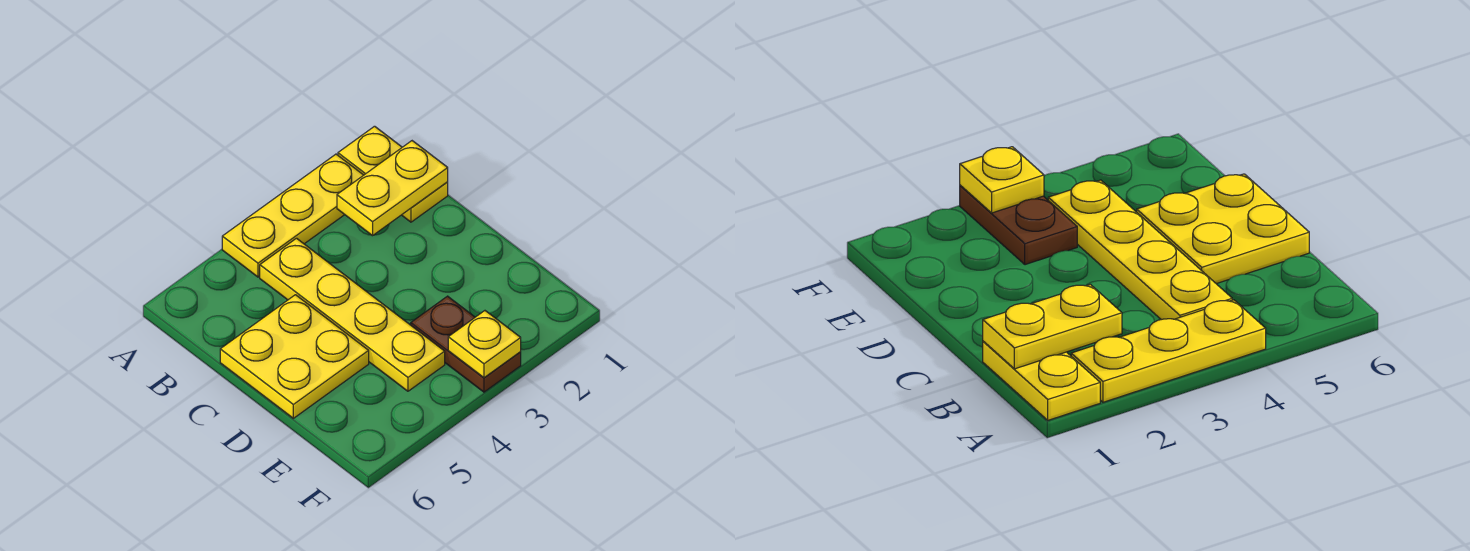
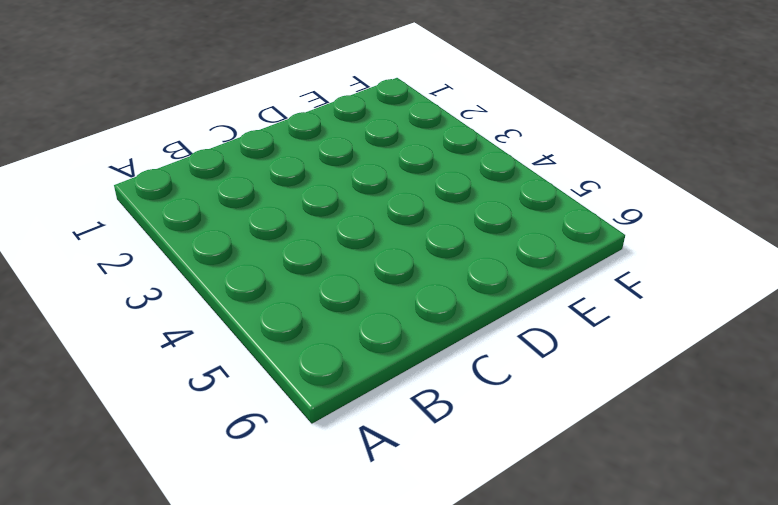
none -> yellow plate A1:B1 level 1
none -> yellow plate A2:A4 level 1

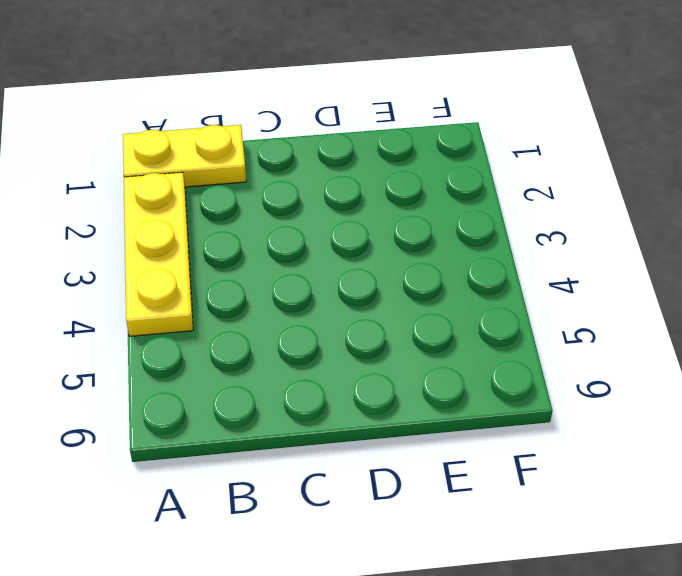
none -> yellow plate B4:E4 level 1
none -> yellow plate C5:D6 level 1

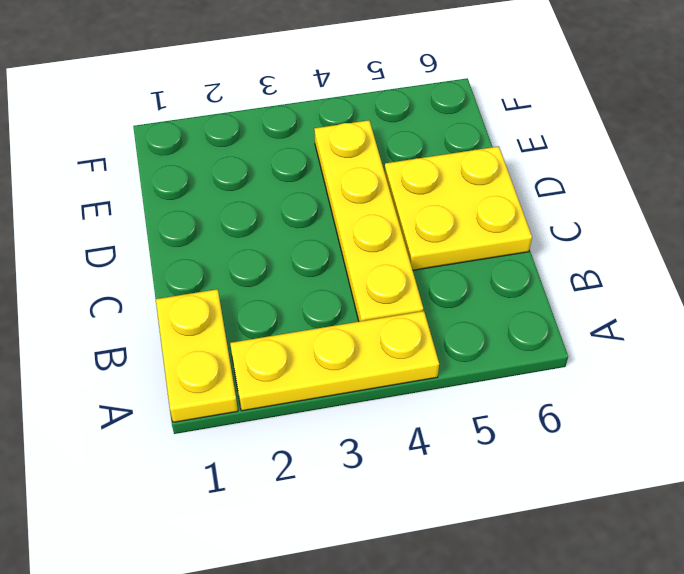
none -> brown plate E3:F3 level 1
none -> yellow plate B1:B2 level 2

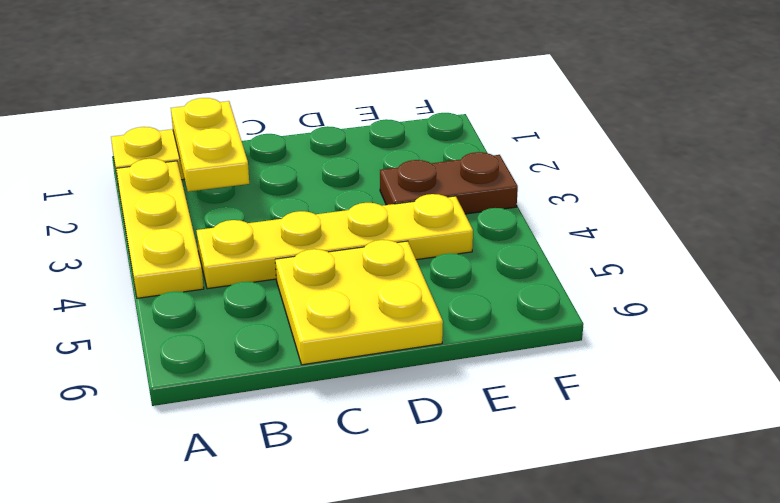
none -> yellow plate F3 level 2

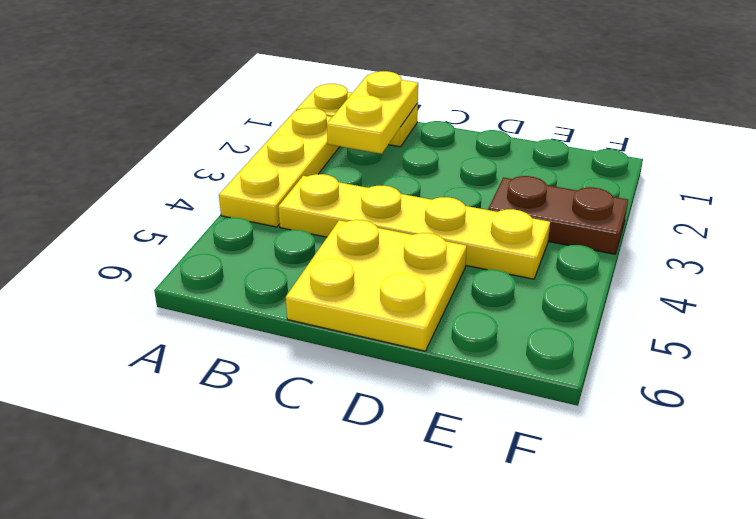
none -> yellow plate F3 level 2

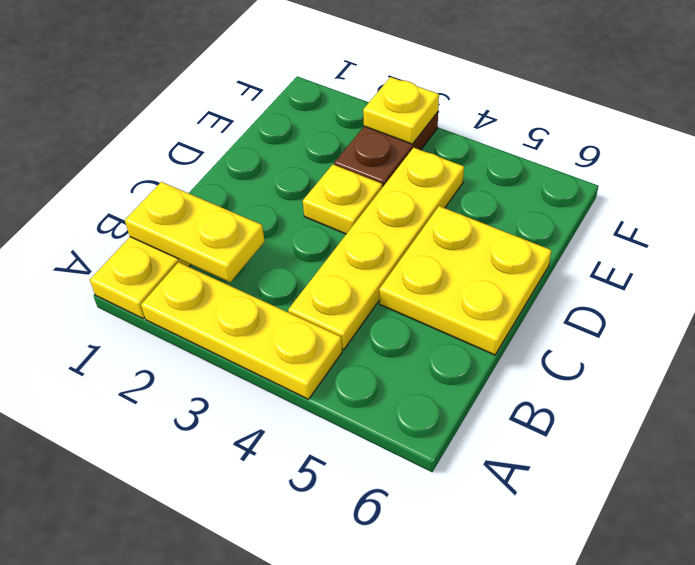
yellow plate D3 level 1 -> none

